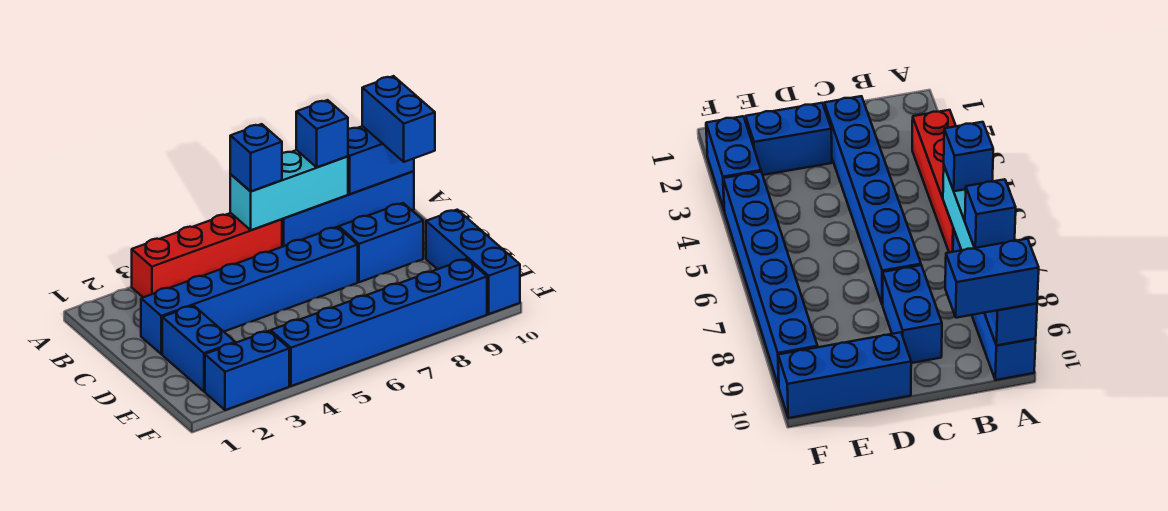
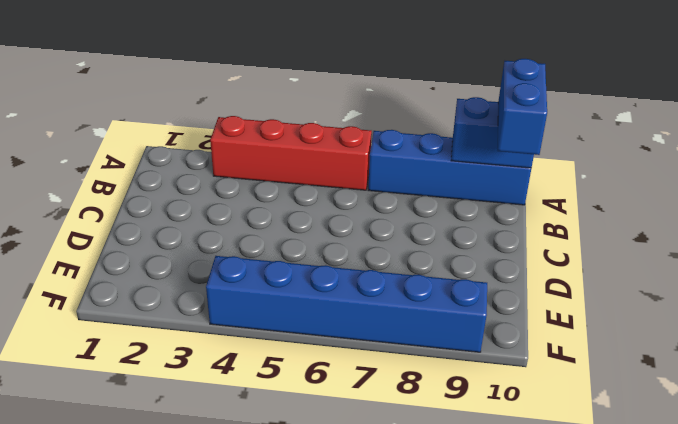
none -> blue brick C2:C7 level 1
none -> blue brick C8:C9 level 1
none -> blue brick D2:E2 level 1

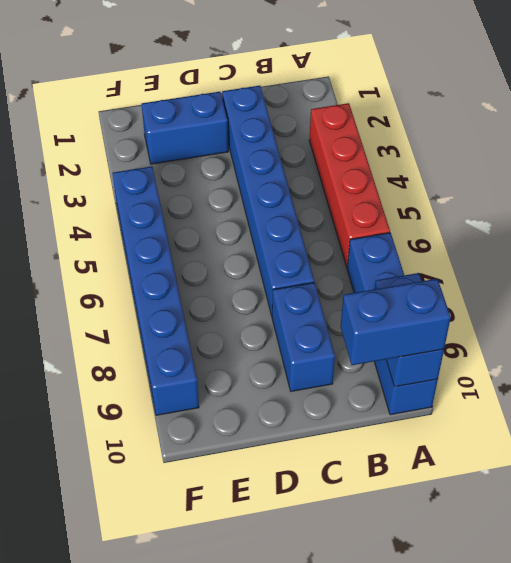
none -> blue brick D10:F10 level 1
none -> blue brick F2:F3 level 1
none -> cyan brick A6:A8 level 2

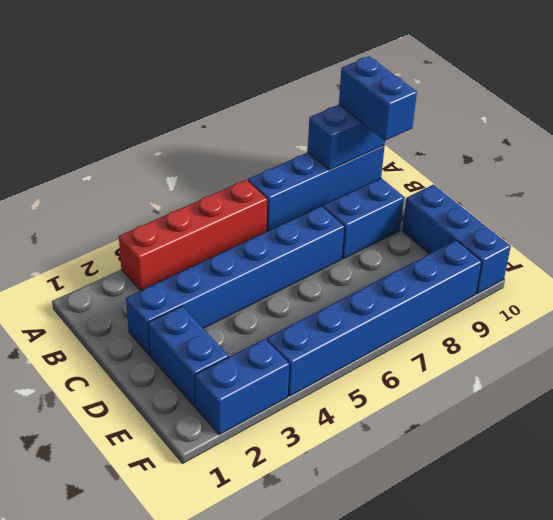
none -> cyan brick A6:A8 level 2
none -> blue brick A6 level 3
none -> blue brick A8 level 3

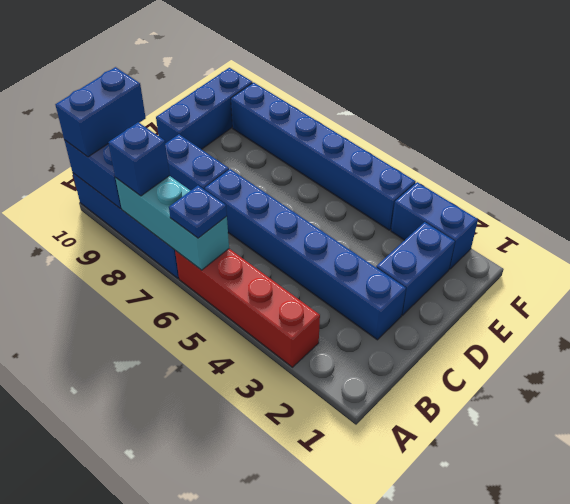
blue plate A6 level 3 -> blue brick A6 level 3

